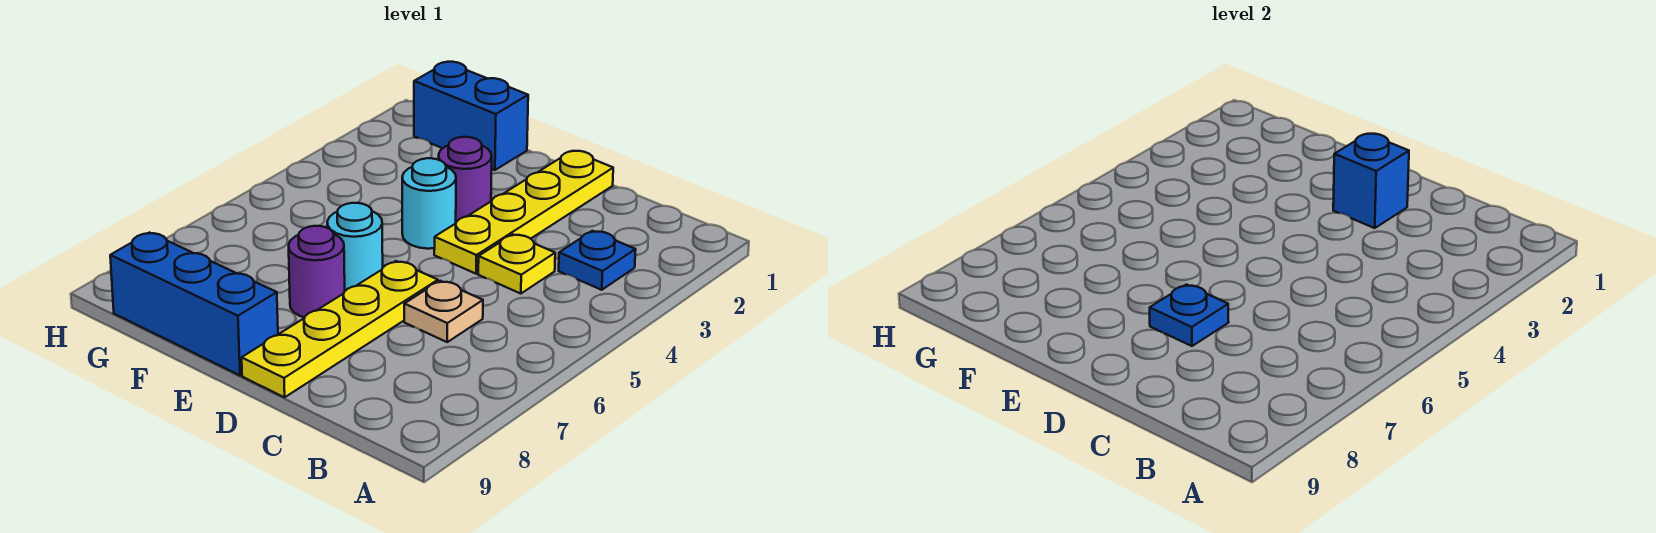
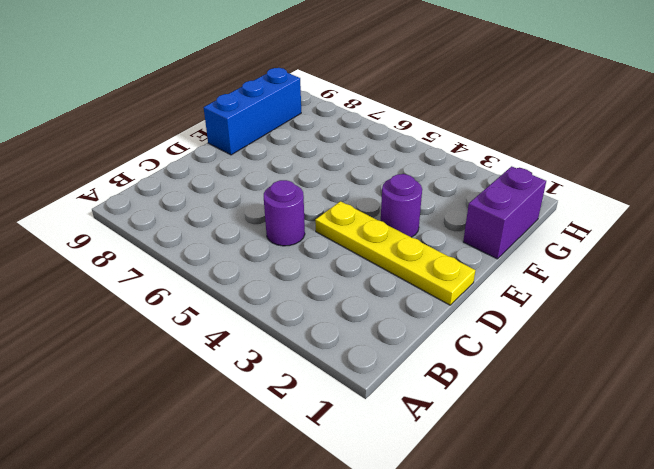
purple round brick C5 level 1 -> purple round brick E7 level 1
purple brick F1:G1 level 1 -> blue brick F1:G1 level 1
none -> blue plate B3 level 1
none -> yellow plate C4 level 1
none -> tan plate C6 level 1

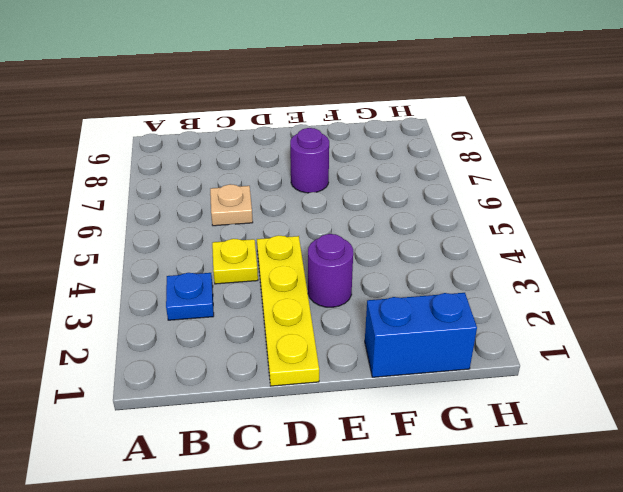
none -> yellow plate D6:D9 level 1
none -> cyan round brick E4 level 1
none -> cyan round brick E6 level 1

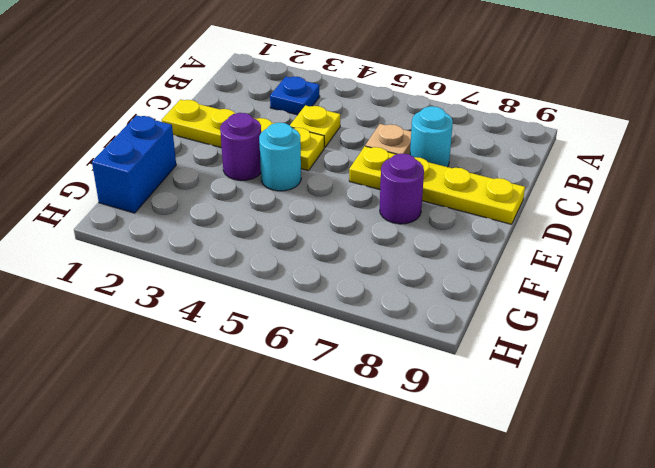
cyan round brick C7 level 1 -> cyan round brick E6 level 1
none -> blue brick E9:G9 level 1
none -> blue brick D2 level 2
none -> blue plate D7 level 2

